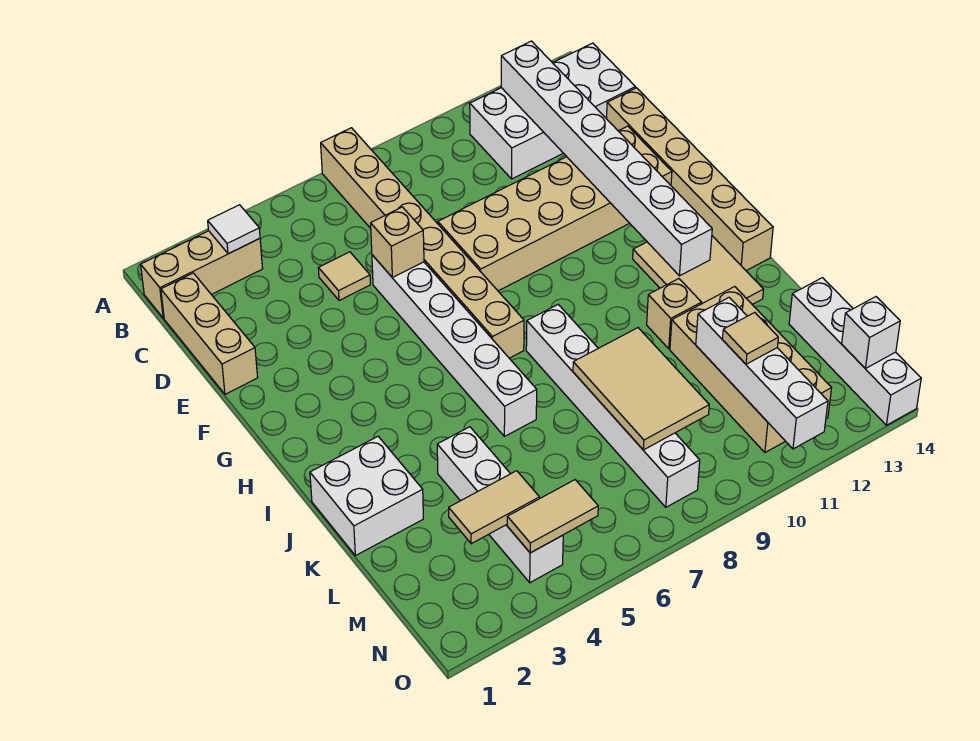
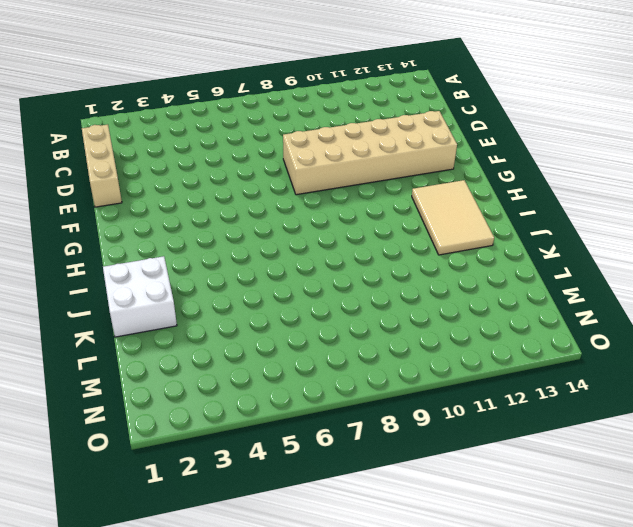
none -> tan brick A7:H7 level 1
none -> tan brick B1:B3 level 1
none -> white brick B11:C14 level 1

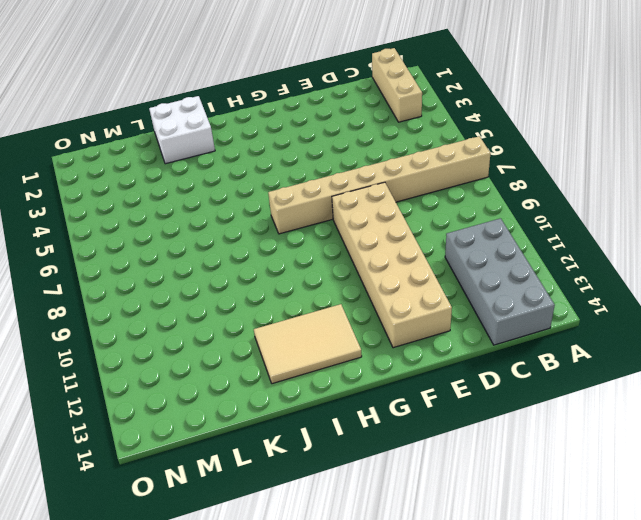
grey brick B11:C14 level 1 -> white brick B11:C14 level 1
none -> tan brick C1:E1 level 1
none -> tan tile D5 level 1
none -> tan brick D14:I14 level 1

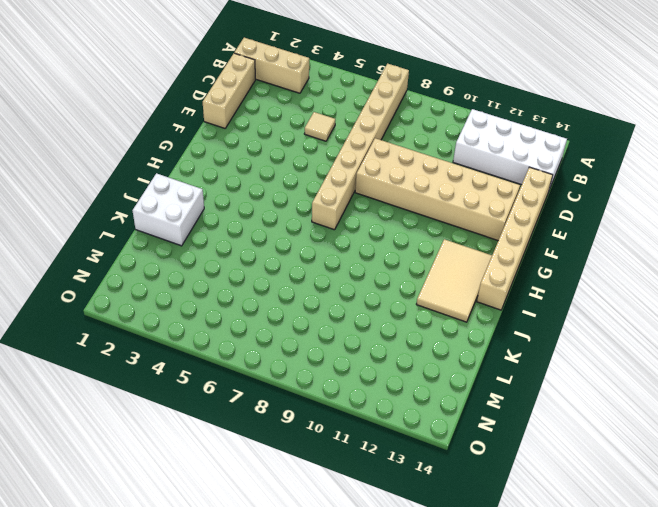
none -> white brick E6:J6 level 1
none -> white brick I8:N8 level 1
none -> tan brick J11 level 1

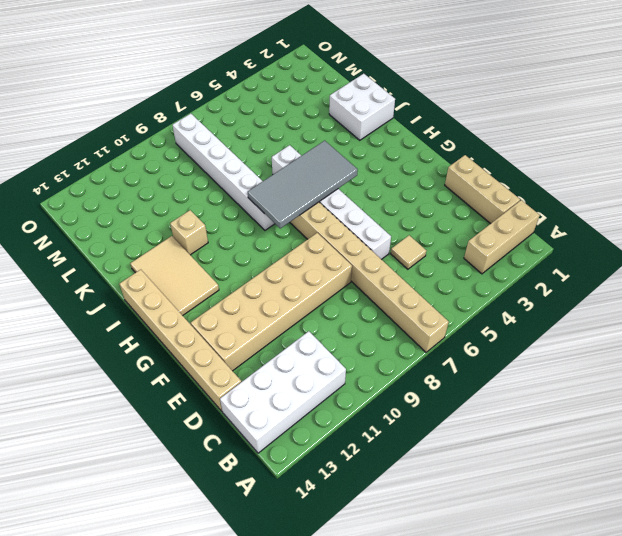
grey tile H5:I8 level 2 -> none
none -> white brick K4:N4 level 1
none -> tan brick K11:N12 level 1
none -> white brick L14:O14 level 1

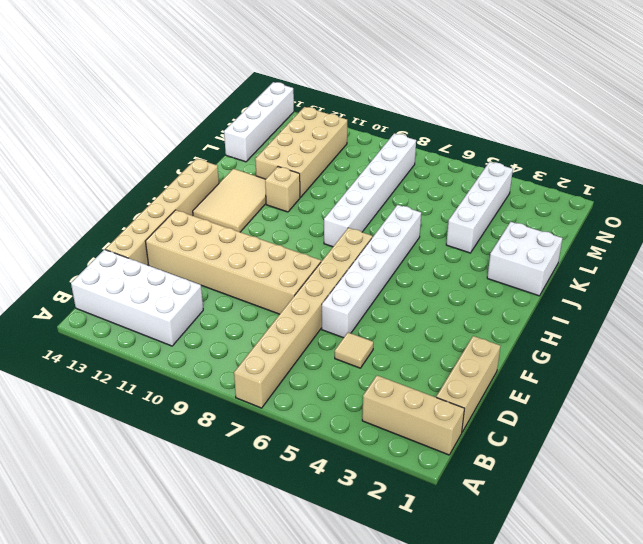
none -> white tile B3 level 2
none -> white brick B12:I12 level 2
none -> tan brick E6 level 2

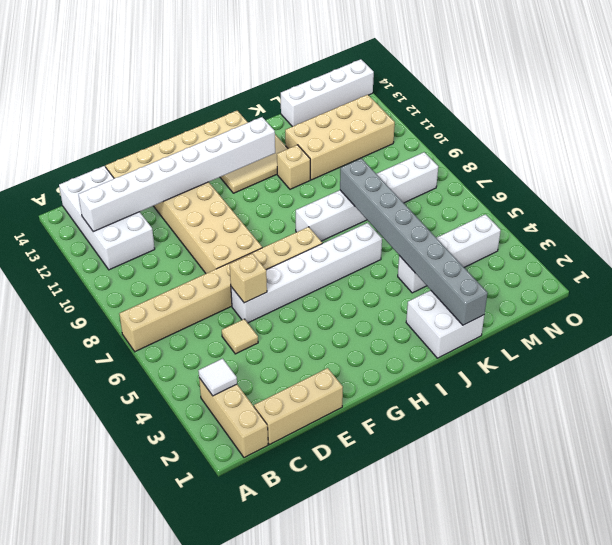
grey brick K1:K8 level 2 -> tan tile K8:M9 level 2
none -> white brick L11:O11 level 2
none -> tan tile M3:M4 level 2
none -> tan tile N4:N5 level 2

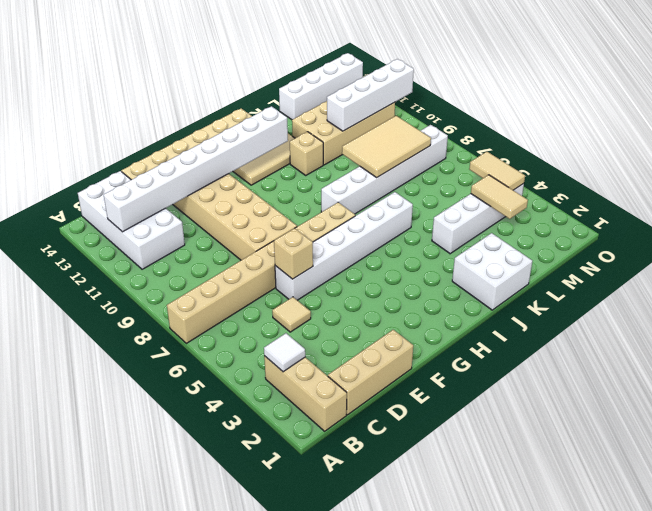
none -> white brick N14 level 2
none -> tan tile M11 level 3

